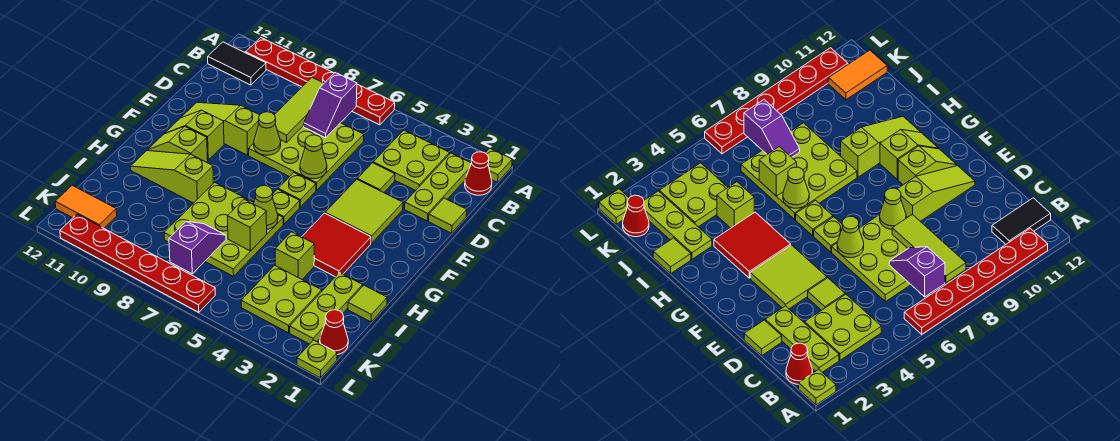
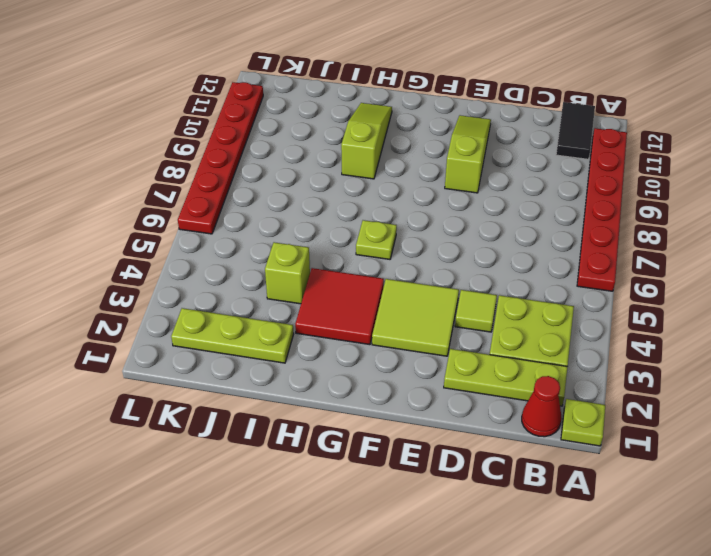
none -> lime plate C6:E8 level 1
none -> lime tile D1 level 1
none -> lime plate F6 level 1
none -> lime slope F10:F11 level 1 top 10

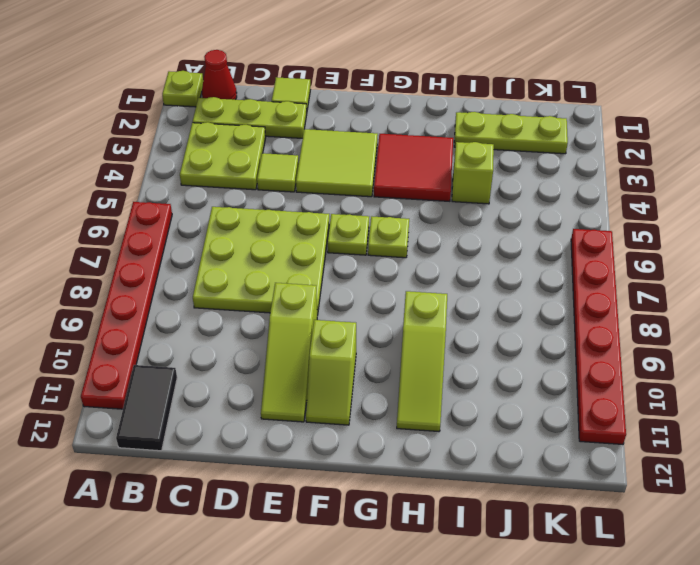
none -> lime slope G10:G11 level 1 top 10
none -> lime plate H6:J8 level 1
none -> lime tile I1 level 1
none -> lime plate J3:K4 level 1

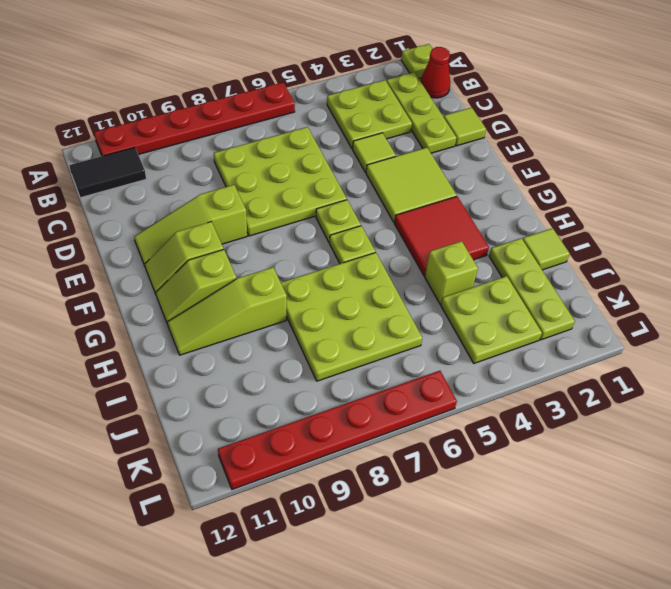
none -> red cone K1 level 1
none -> orange tile K11:K12 level 1
none -> lime plate L1 level 1
none -> purple slope B7:C7 level 2 top B

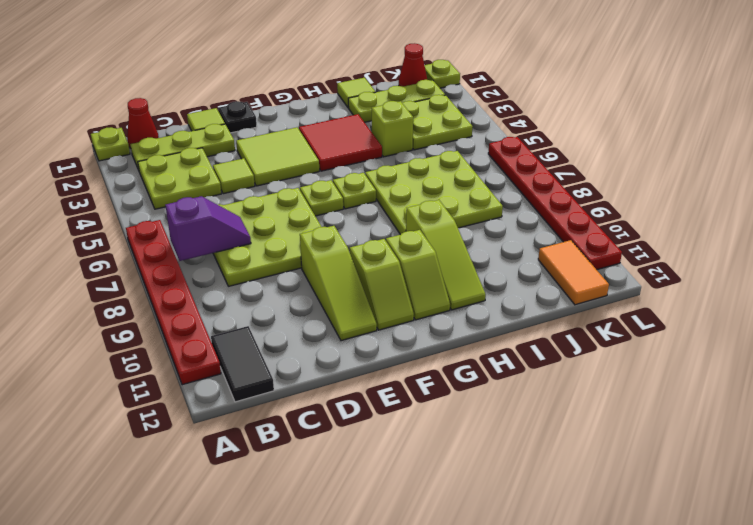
black plate E1 level 1 -> none
none -> lime tile B8:D8 level 2
none -> lime cone E6 level 2
none -> lime cone E8 level 2
none -> lime cone H6 level 2

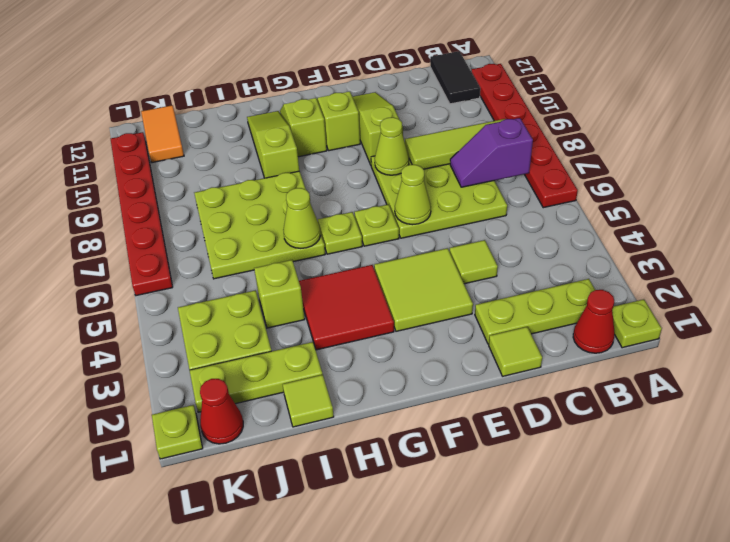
none -> lime plate B3:C4 level 1
none -> lime brick I6 level 2
none -> purple slope J7:K7 level 2 top K

